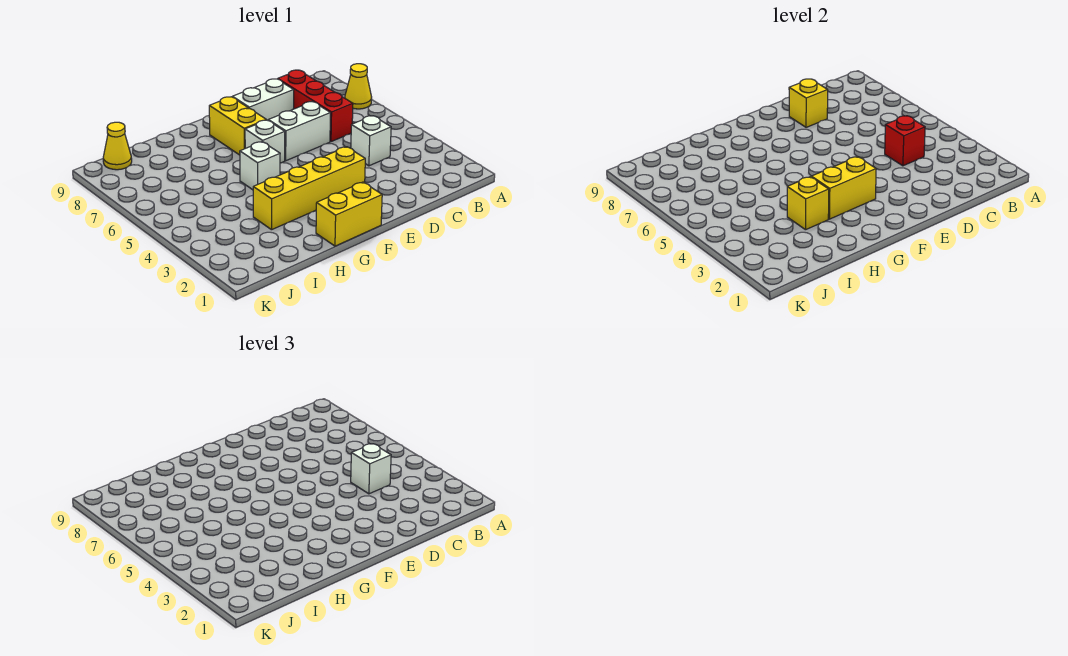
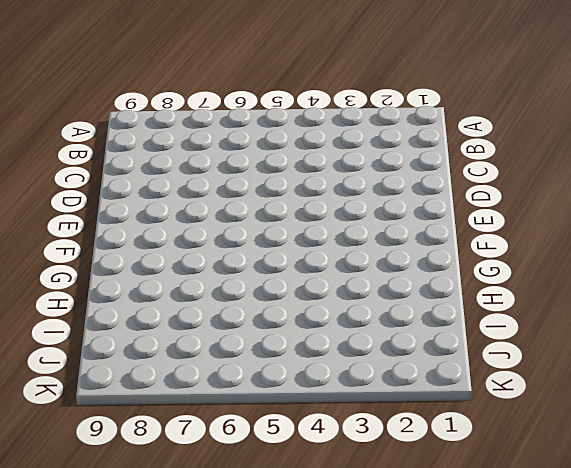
none -> yellow cone A7 level 1
none -> white brick C4 level 1
none -> red brick C6:C8 level 1

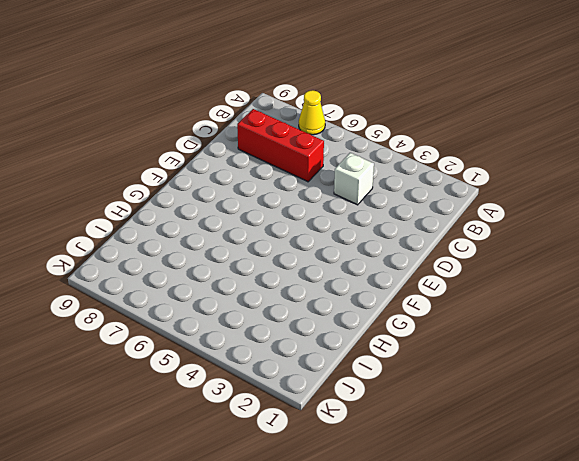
none -> white brick D6:E6 level 1
none -> white brick D8:E8 level 1
none -> yellow brick E3:H3 level 1

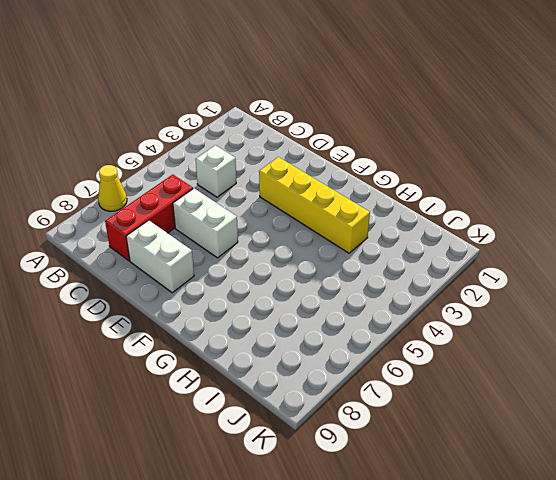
none -> yellow brick F1:G1 level 1
none -> white brick F6 level 1
none -> yellow brick F7:F8 level 1

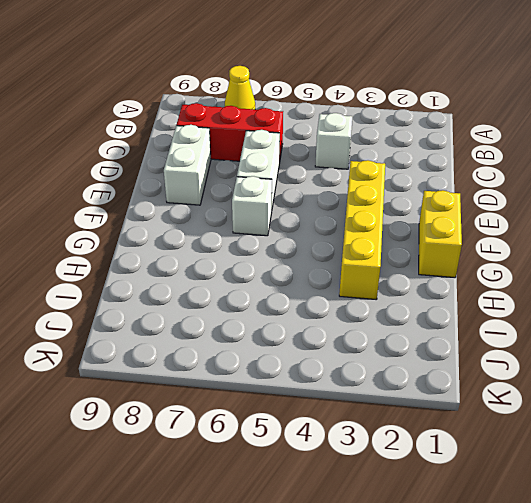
none -> yellow brick F7:F8 level 1
none -> white brick G5 level 1
none -> yellow cone J9 level 1

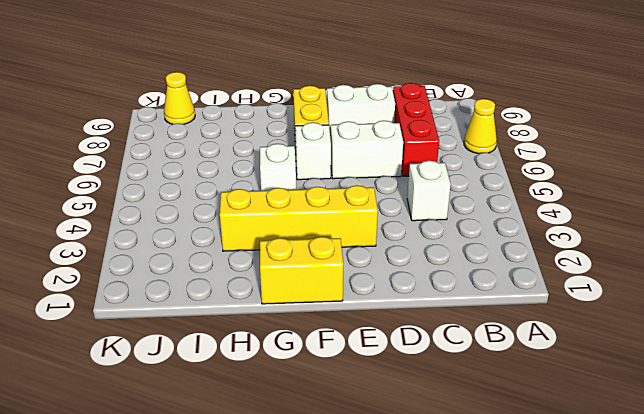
none -> red brick C4 level 2
none -> yellow brick D8 level 2
none -> yellow brick F3:G3 level 2

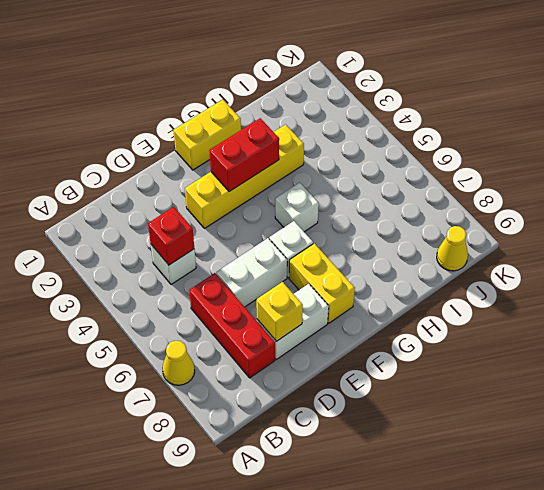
red brick F3:G3 level 2 -> yellow brick F3:G3 level 2
none -> yellow brick H3 level 2
none -> white brick C4 level 3

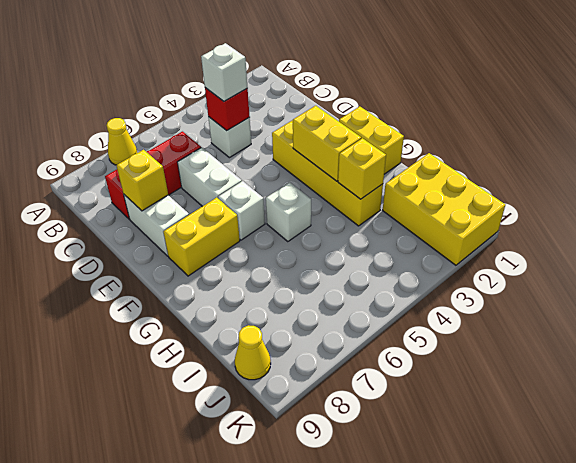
yellow brick I1:K2 level 1 -> none

